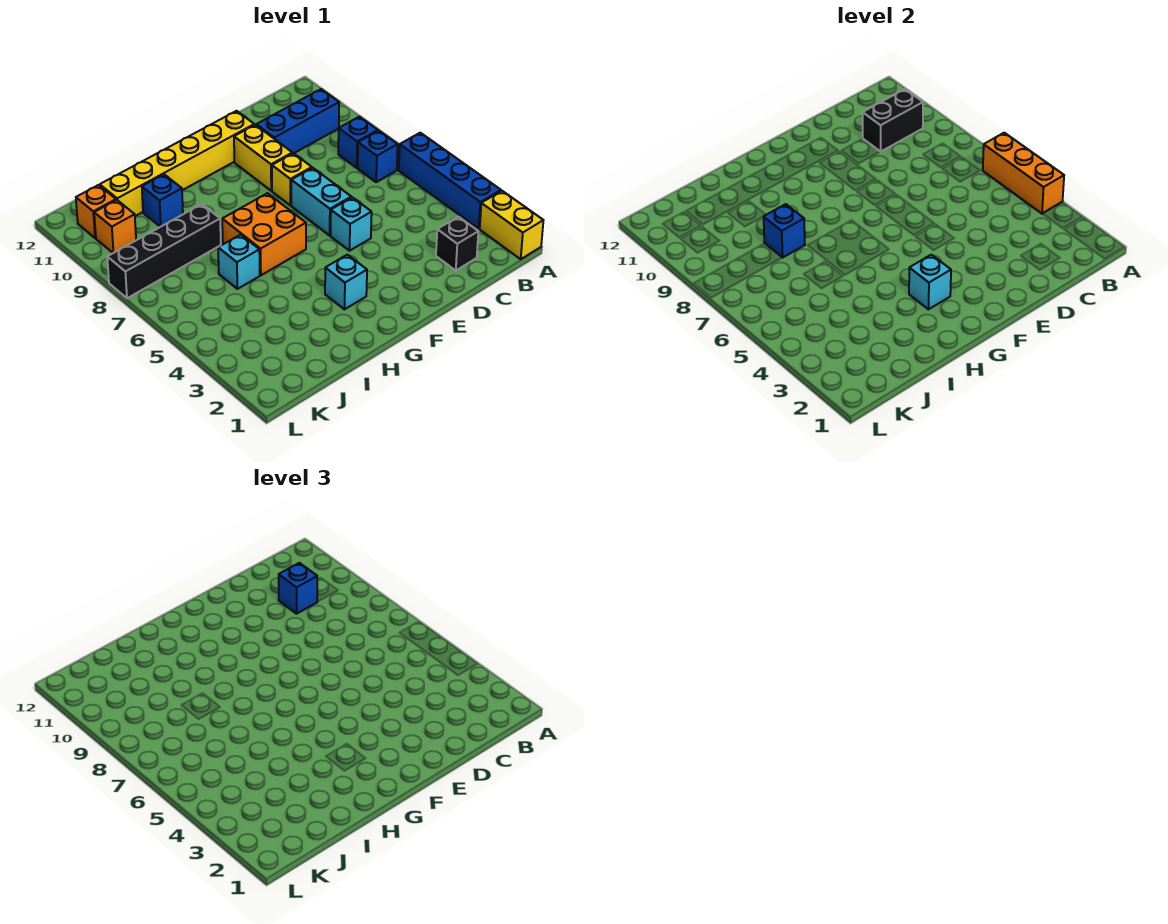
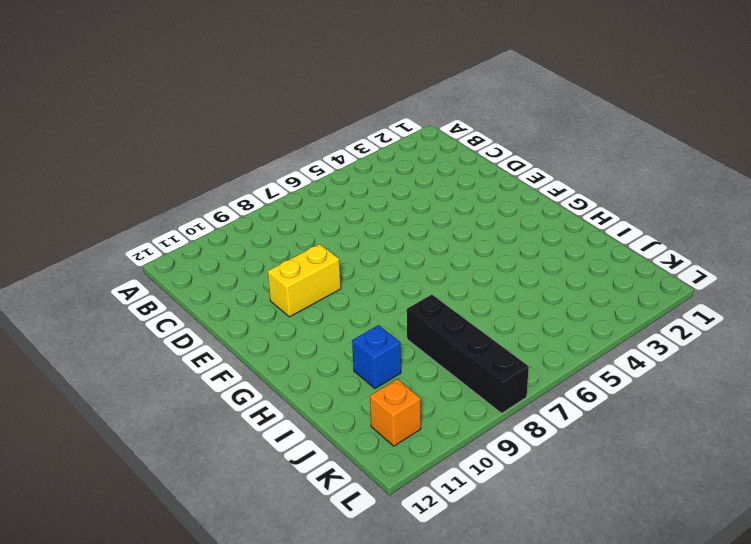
none -> yellow brick A1:A2 level 1
none -> blue brick A3:A6 level 1
none -> blue brick B7 level 1

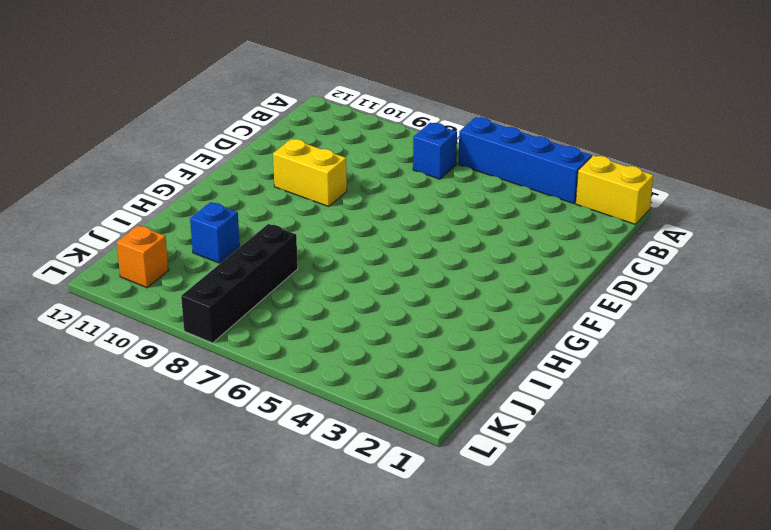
none -> blue brick B8 level 1
none -> blue brick B10:D10 level 1
none -> black brick C2 level 1

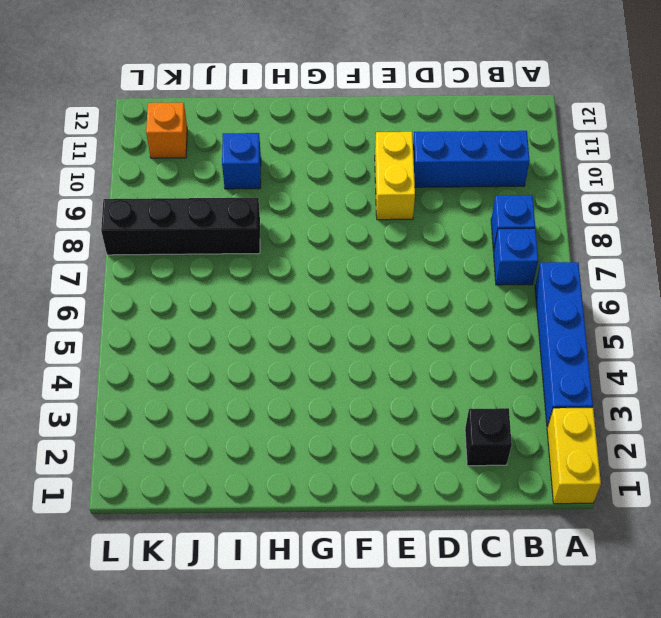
none -> cyan brick E5 level 1
none -> cyan brick E6:E7 level 1
none -> yellow brick E8 level 1

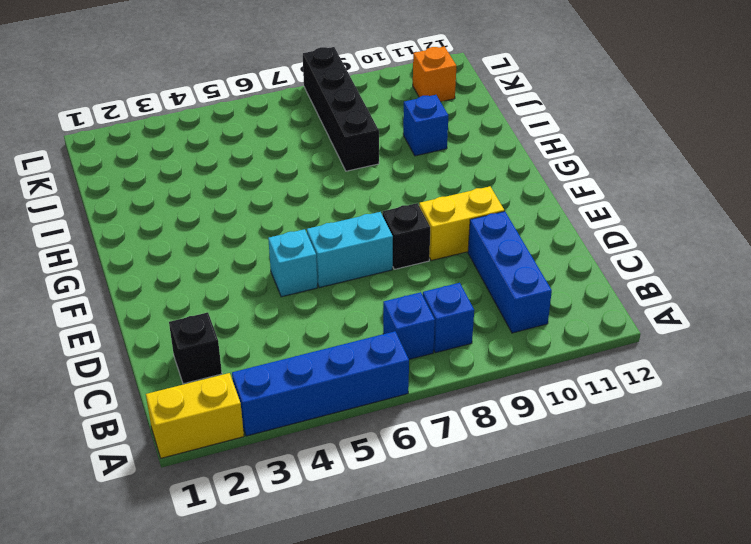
black brick E8 level 1 -> yellow brick E8 level 1
none -> yellow brick E11:J11 level 1
none -> cyan brick G3 level 1
none -> orange brick G6:H7 level 1

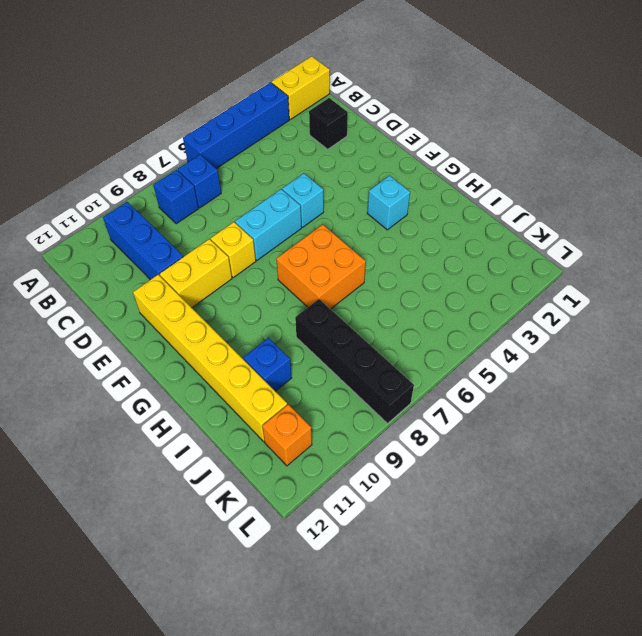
none -> cyan brick I6 level 1
none -> orange brick K10 level 1
none -> orange brick A4:A6 level 2

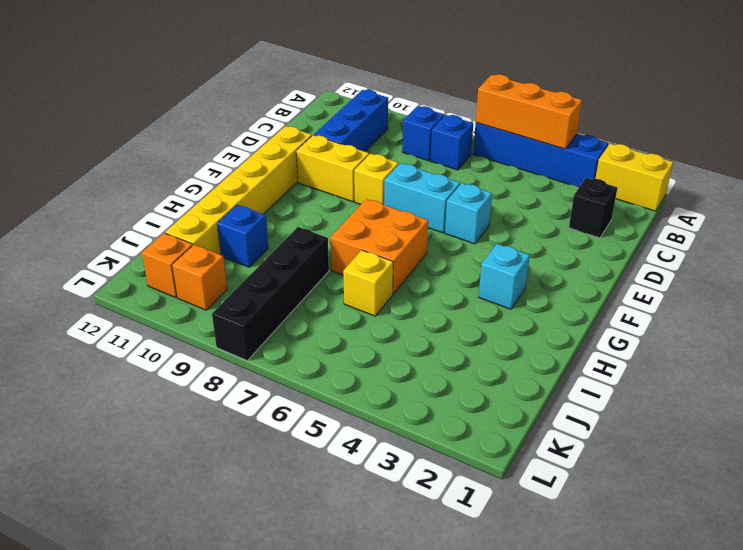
yellow brick I6 level 1 -> cyan brick I6 level 1
none -> black brick B10:C10 level 2
none -> cyan brick G3 level 2
none -> blue brick I8 level 2

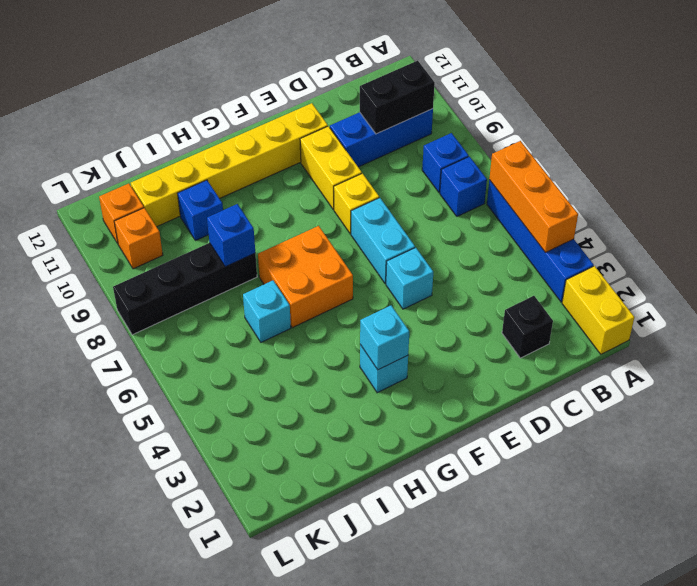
none -> blue brick C10 level 3

